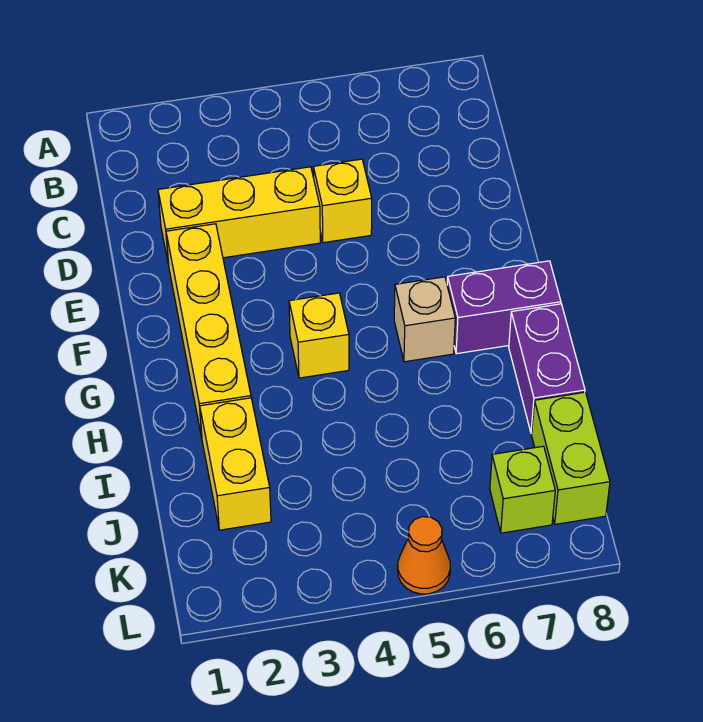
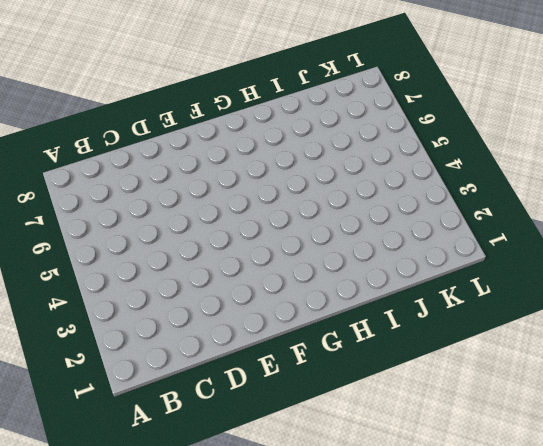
none -> yellow brick D2:D4 level 1
none -> yellow brick D5 level 1

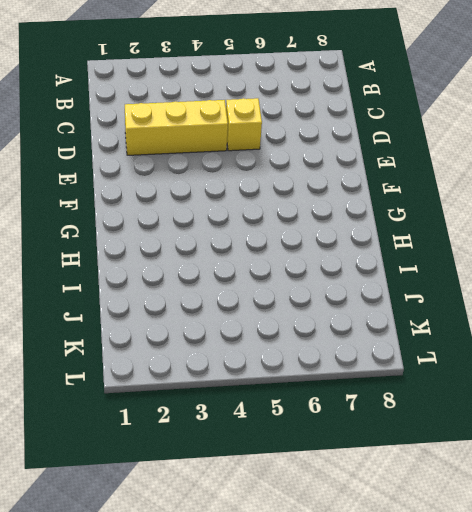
none -> yellow brick E2:H2 level 1
none -> yellow brick G4 level 1

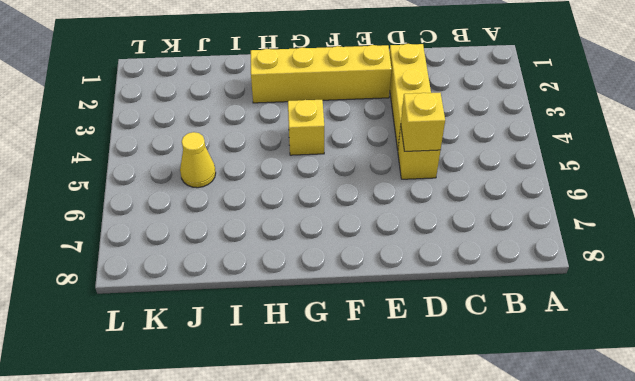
yellow brick D5 level 2 -> none
yellow cone J5 level 1 -> none
none -> tan brick G6 level 1
none -> purple brick G7:G8 level 1

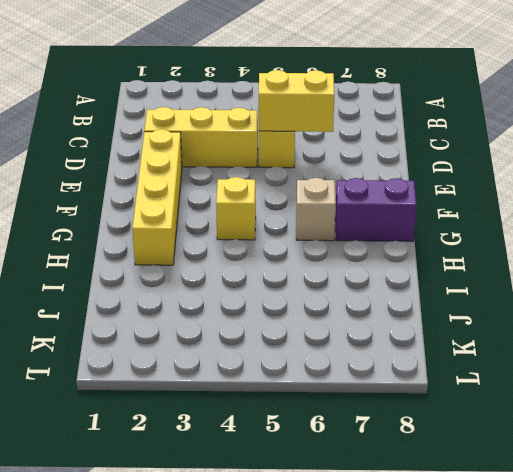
yellow brick D5:D6 level 2 -> yellow brick I2:J2 level 1
none -> purple brick H8:I8 level 1
none -> lime brick J8:K8 level 1

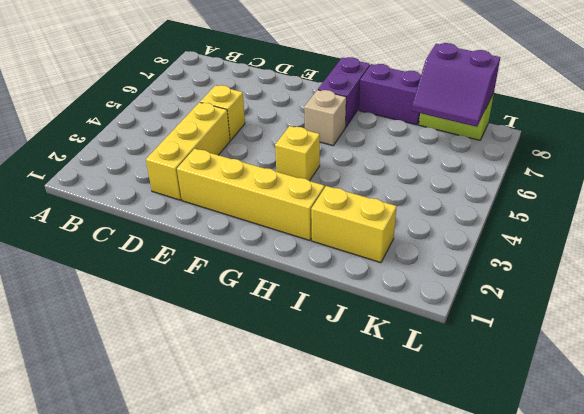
purple slope J7:K8 level 2 top 8 -> none
none -> lime brick K7 level 1
none -> orange cone L5 level 1

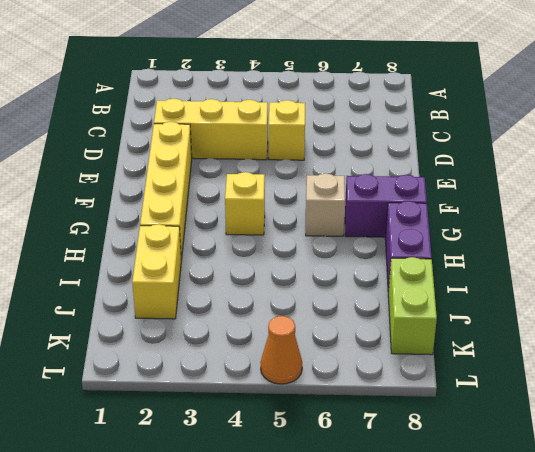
none -> lime brick K7 level 1

